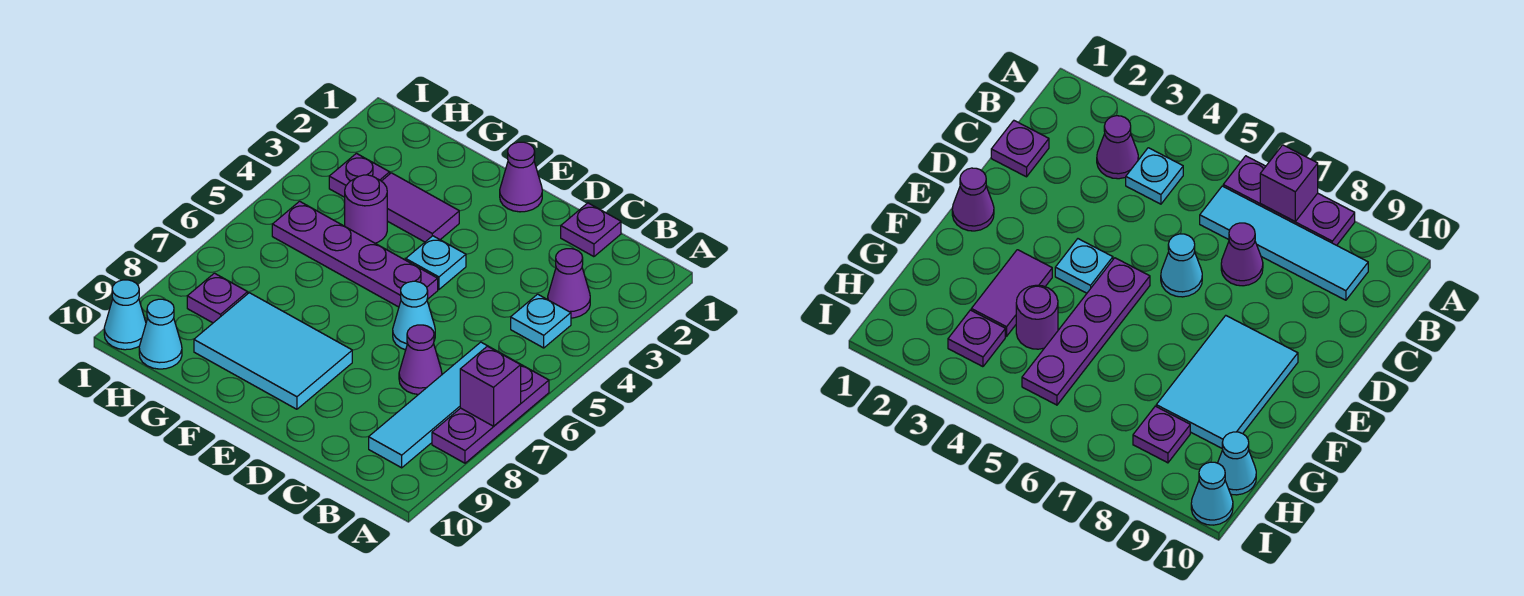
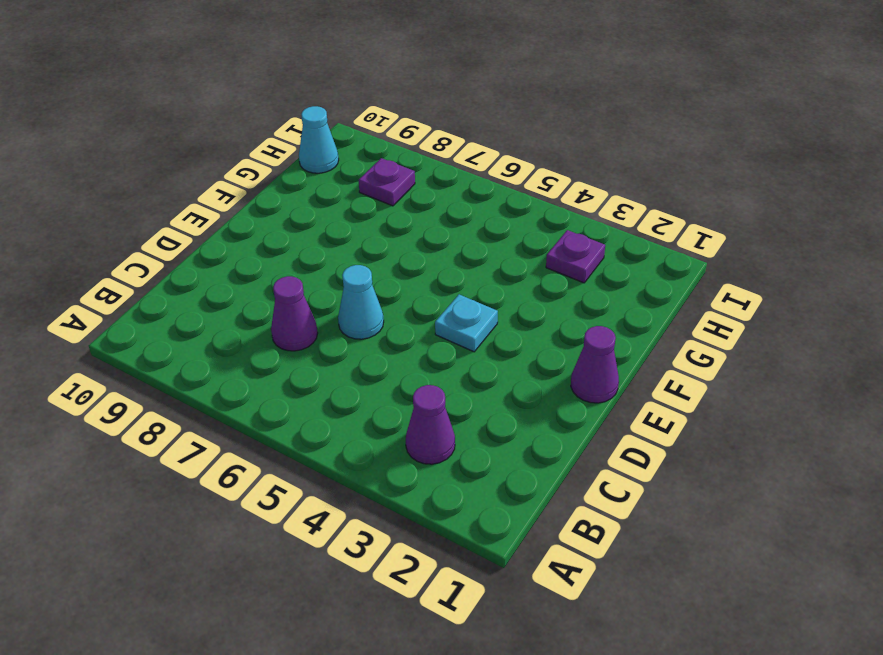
none -> purple plate A6:A8 level 1
none -> cyan plate B4 level 1
none -> cyan tile B6:B9 level 1

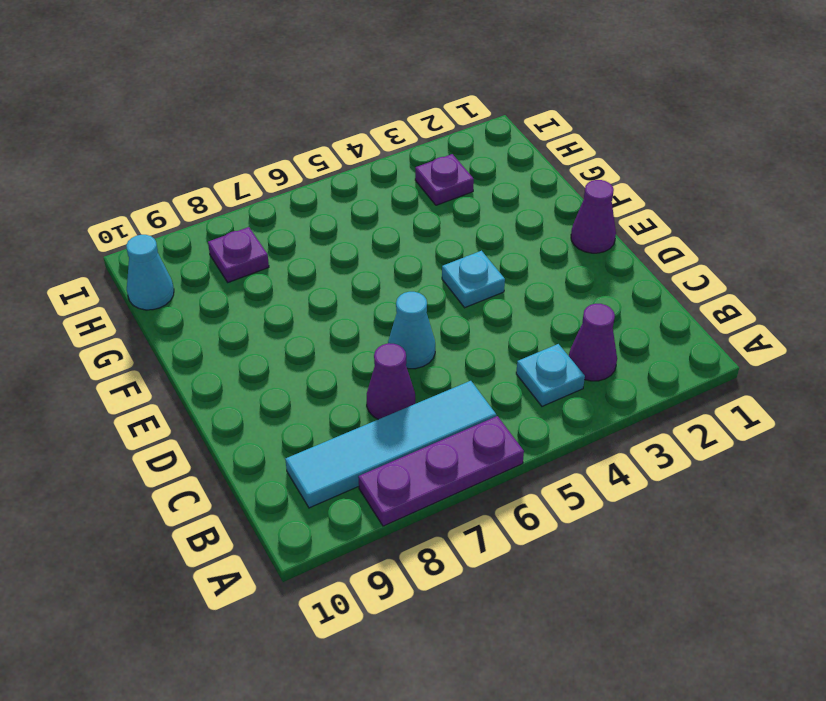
none -> purple plate C1 level 1
none -> purple plate E5:H5 level 1
none -> cyan tile E8:G9 level 1

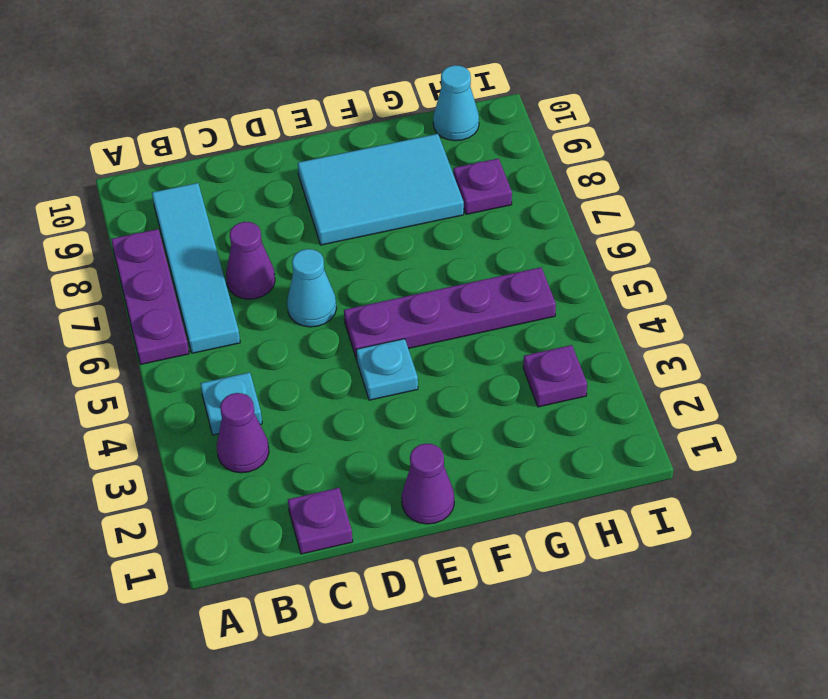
none -> purple tile F3:G3 level 1
none -> purple round brick G4 level 1
none -> cyan cone I10 level 1

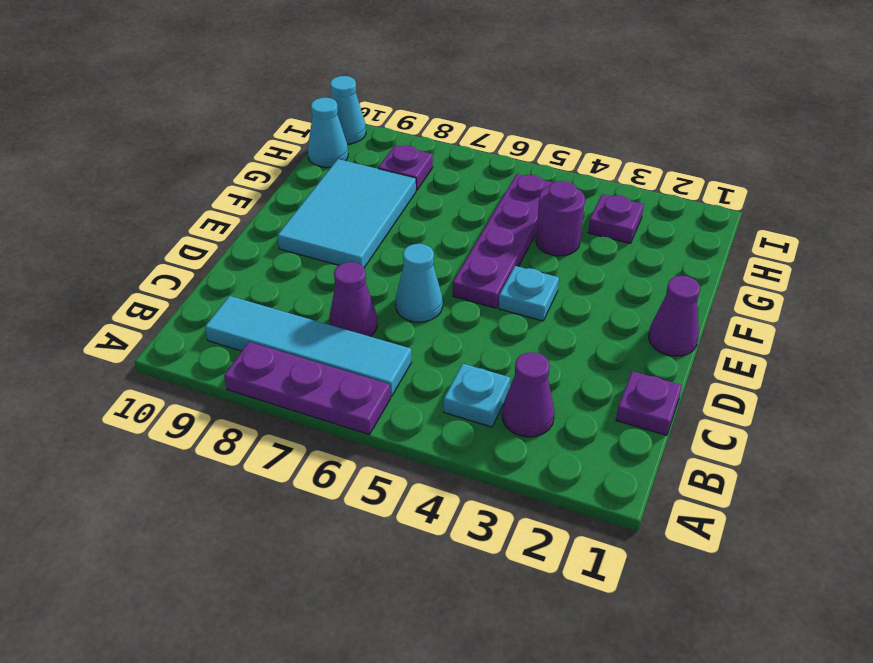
none -> purple tile F3:G3 level 1
none -> purple brick A7 level 2

